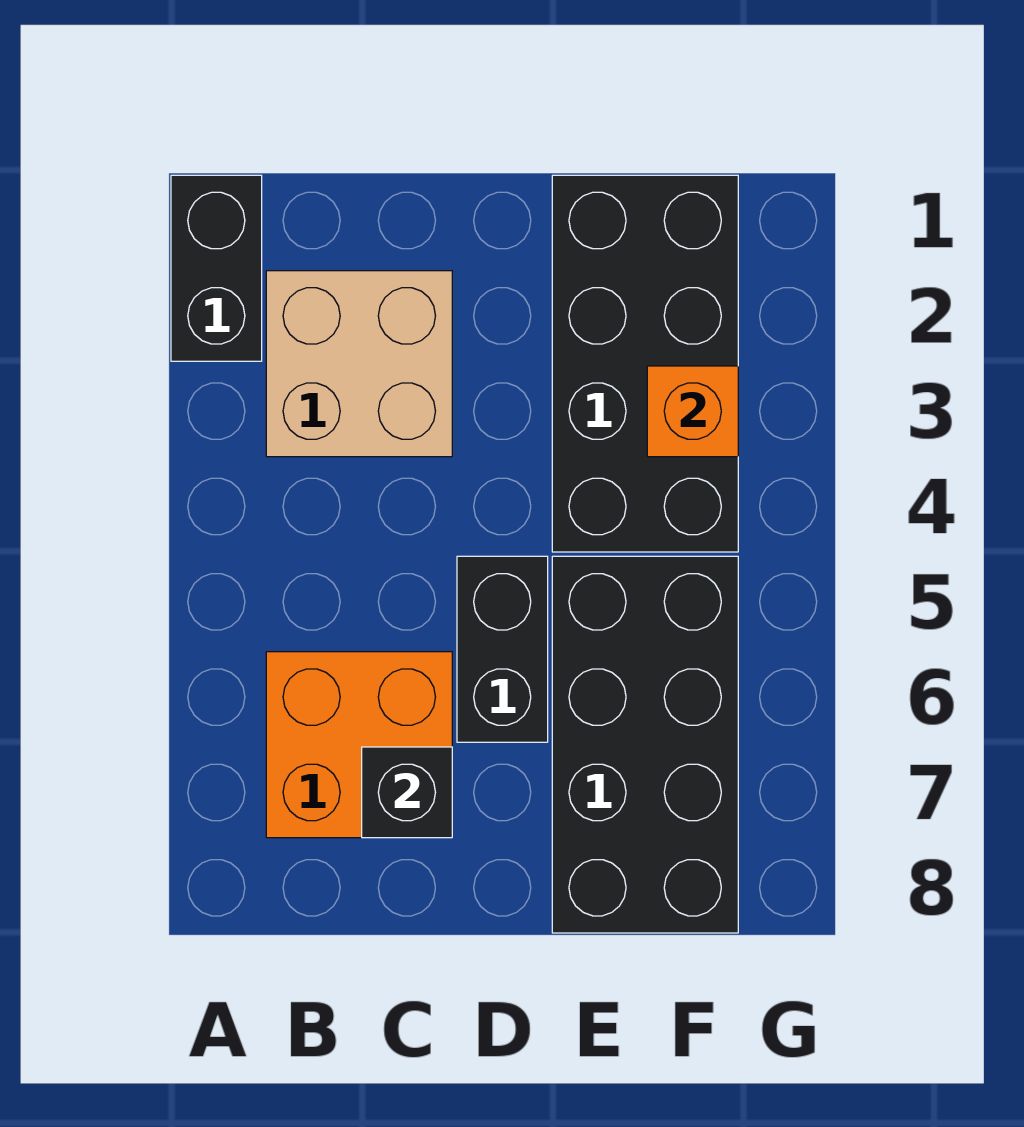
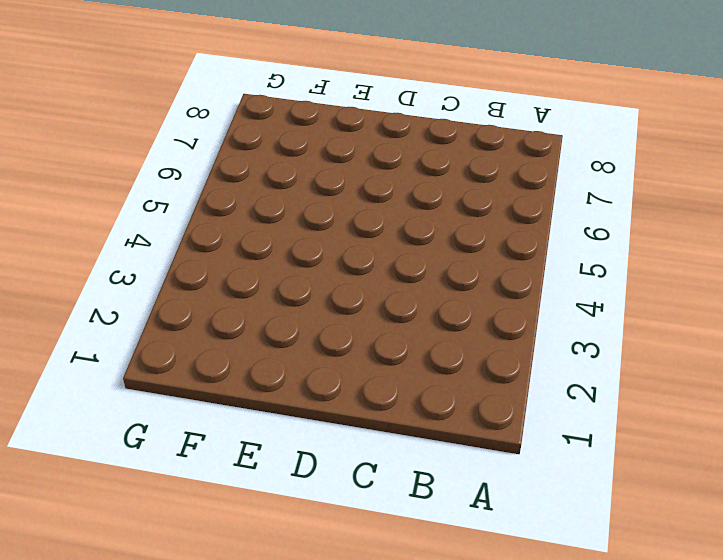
none -> black brick A1:A2 level 1
none -> tan brick B2:C3 level 1

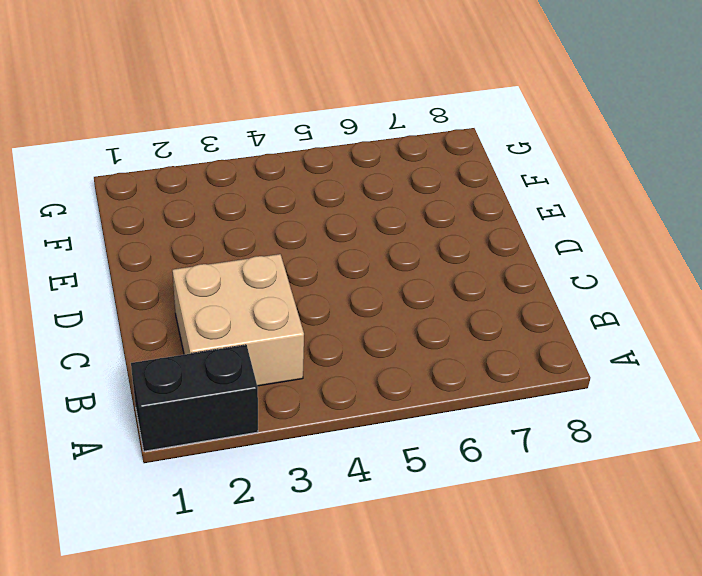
none -> orange brick B6:C7 level 1
none -> black brick D5:D6 level 1

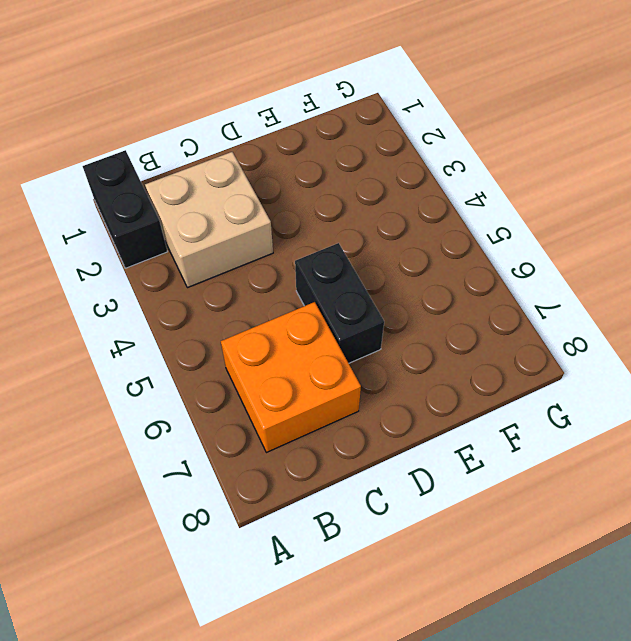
none -> black brick E1:F4 level 1
none -> black brick E5:F8 level 1

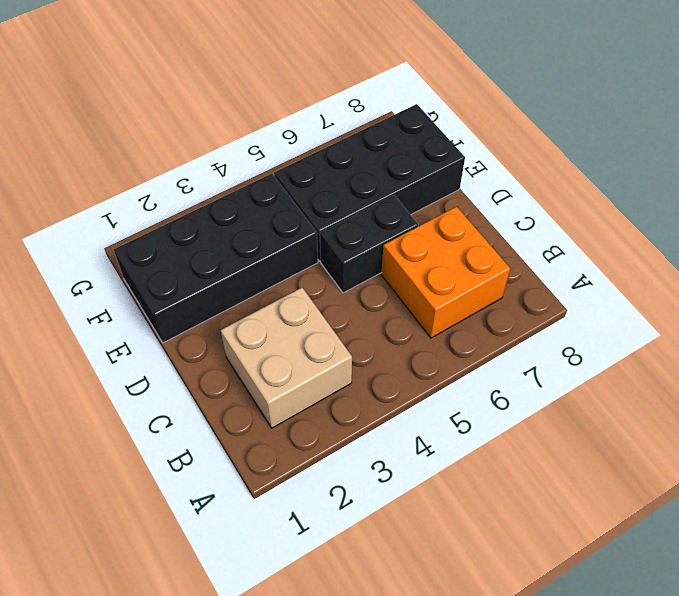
none -> black brick A1:A2 level 1
none -> black brick C7 level 2

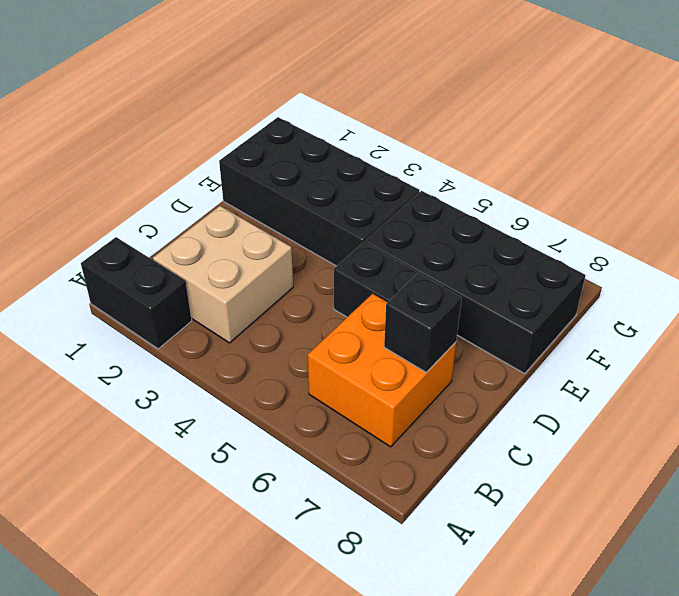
none -> orange brick F3 level 2

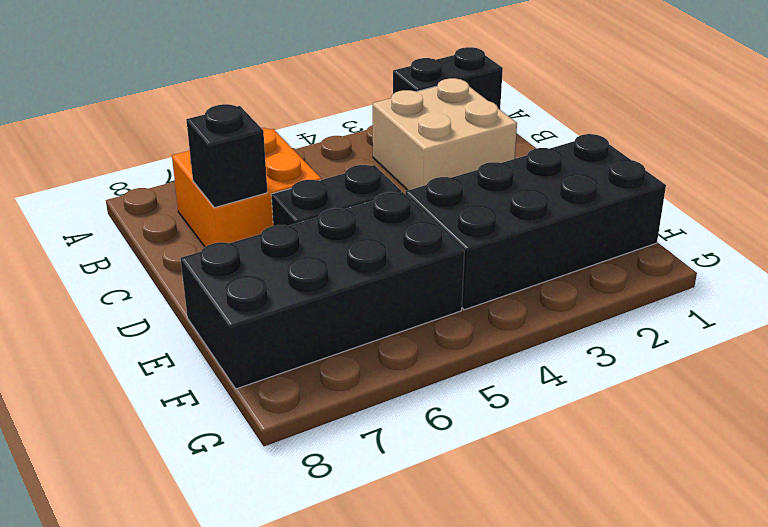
none -> orange brick F3 level 2

